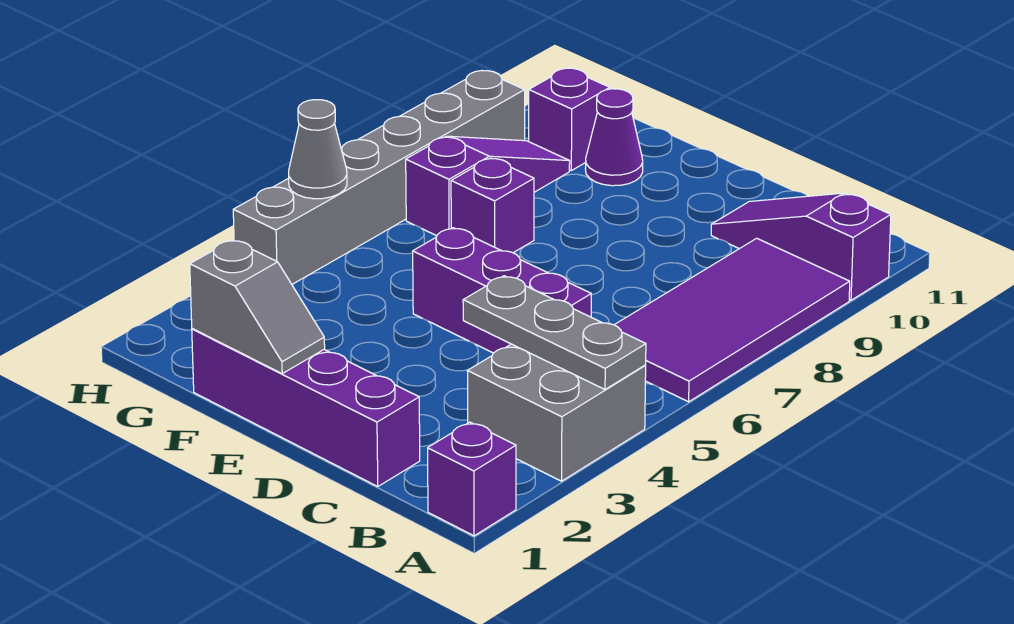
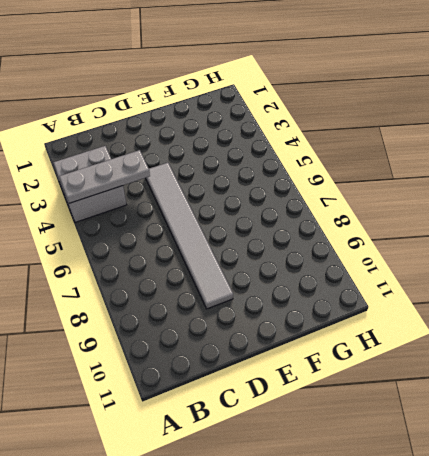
grey tile D4:D9 level 1 -> purple brick C5:E5 level 1
none -> purple brick A1 level 1
none -> purple tile A6:B9 level 1
none -> purple slope A10:C10 level 1 top A

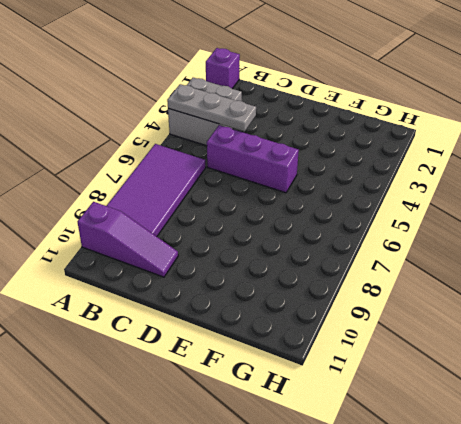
none -> purple brick C1:F1 level 1
none -> purple brick F7 level 1
none -> purple cone F10 level 1

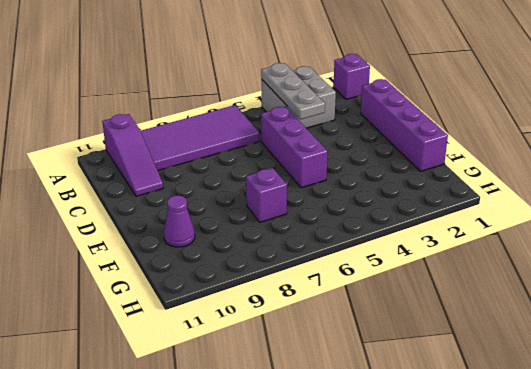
none -> purple slope G7:G9 level 1 top 7
none -> purple brick G10 level 1
none -> grey brick H4:H9 level 1

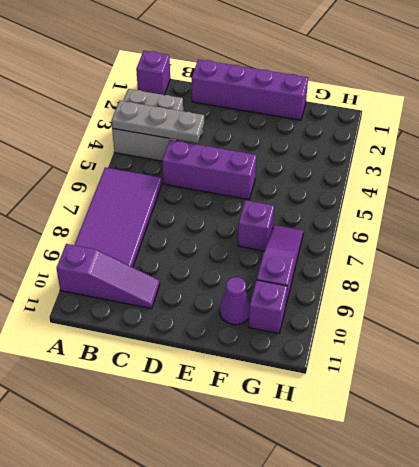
purple slope G7:G9 level 1 top 9 -> purple slope G7:G9 level 1 top 7
none -> grey brick H4:H9 level 1
none -> grey slope E1:F1 level 2 top F
none -> grey cone H5 level 2

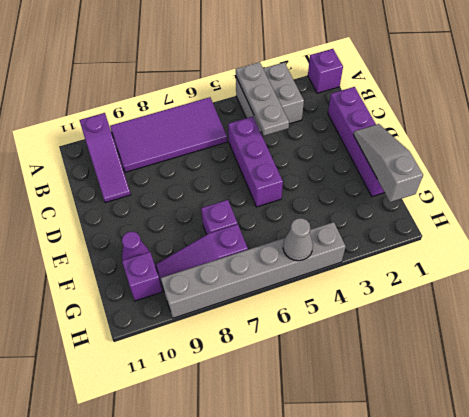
grey slope E1:G1 level 2 top G -> grey slope E1:F1 level 2 top F

